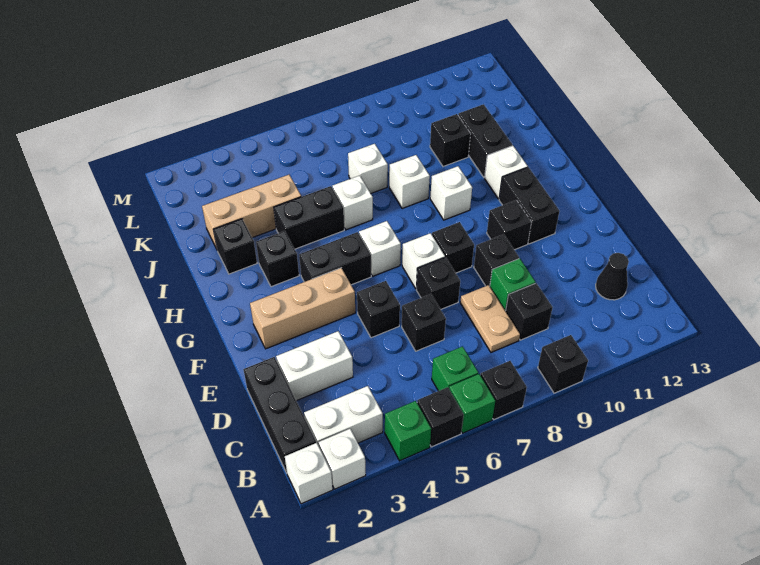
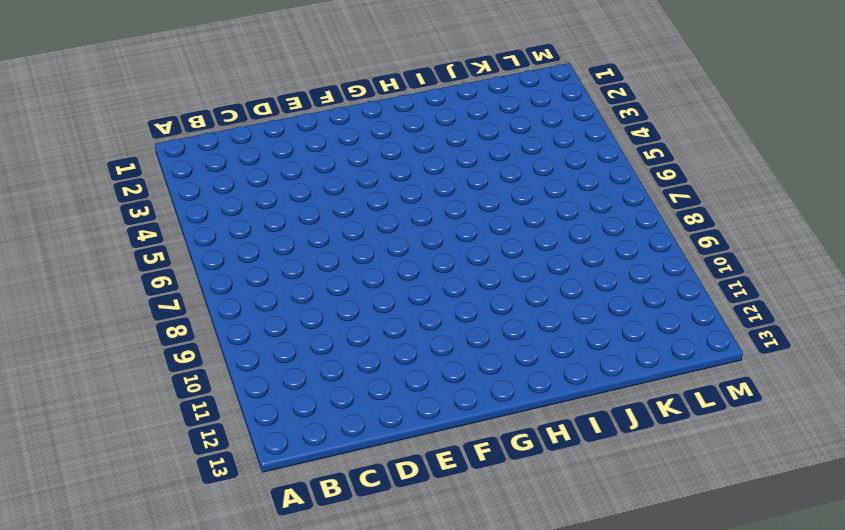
none -> white brick A1 level 1
none -> white brick A2 level 1
none -> green brick A4 level 1
none -> black brick A5 level 1

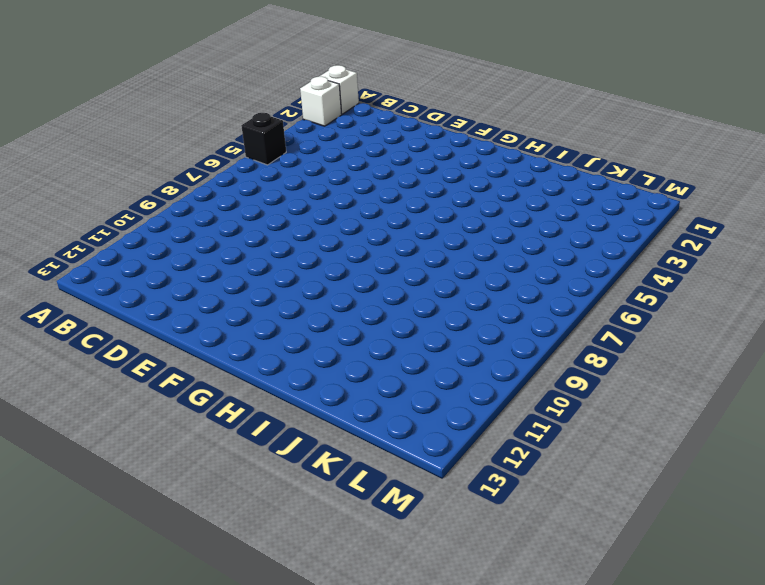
none -> green brick A4 level 1
none -> green brick A6 level 1
none -> black brick A7 level 1
none -> black brick A9 level 1

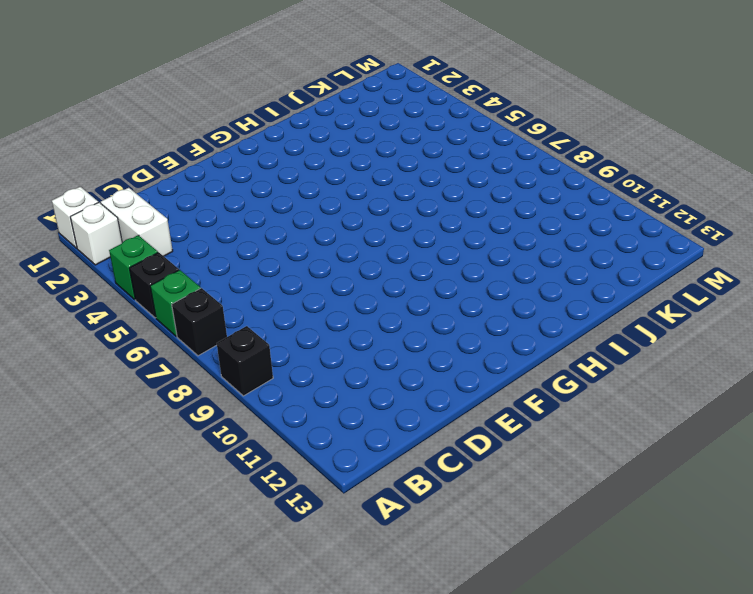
none -> black brick B1:D1 level 1
none -> green brick B6 level 1
none -> tan plate C8:D8 level 1
none -> black brick C9 level 1

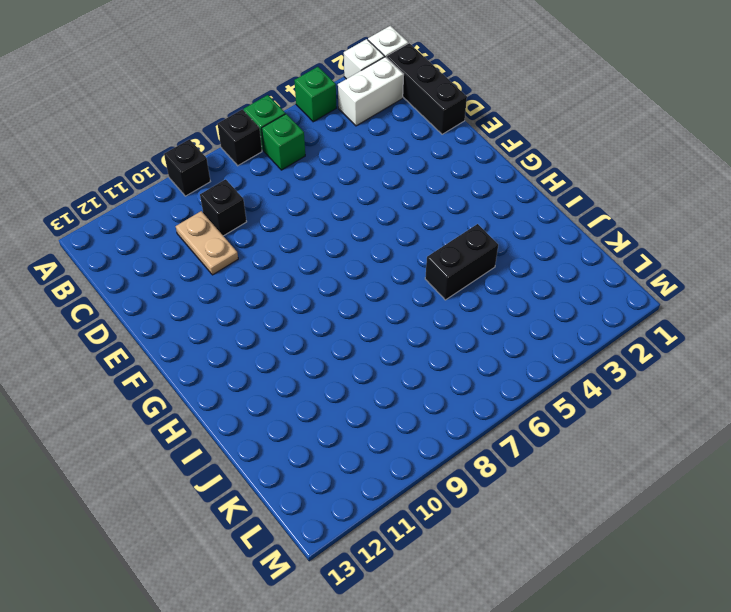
tan plate C10:D10 level 1 -> tan plate C8:D8 level 1
none -> black brick A5 level 1
none -> black cone C12 level 1
none -> white brick D2:D3 level 1
none -> black brick D6 level 1

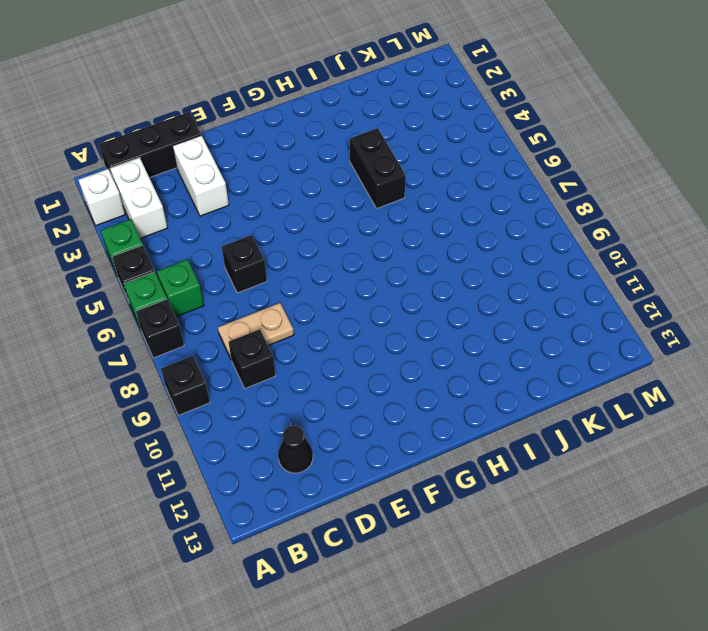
none -> white brick A1 level 1
none -> green brick D9 level 1
none -> black brick E5 level 1
none -> black brick E7 level 1

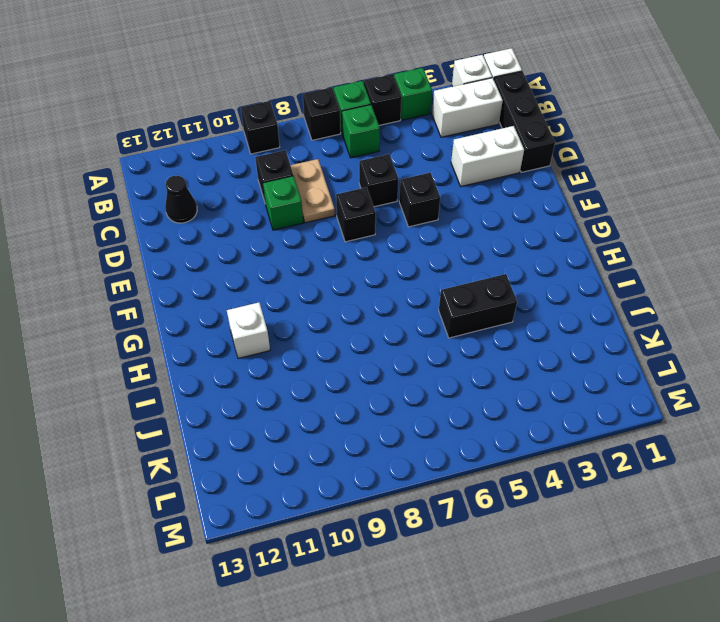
none -> black brick E9 level 1
none -> tan brick F2:F4 level 1
none -> white brick F7 level 1
none -> black brick F8 level 1

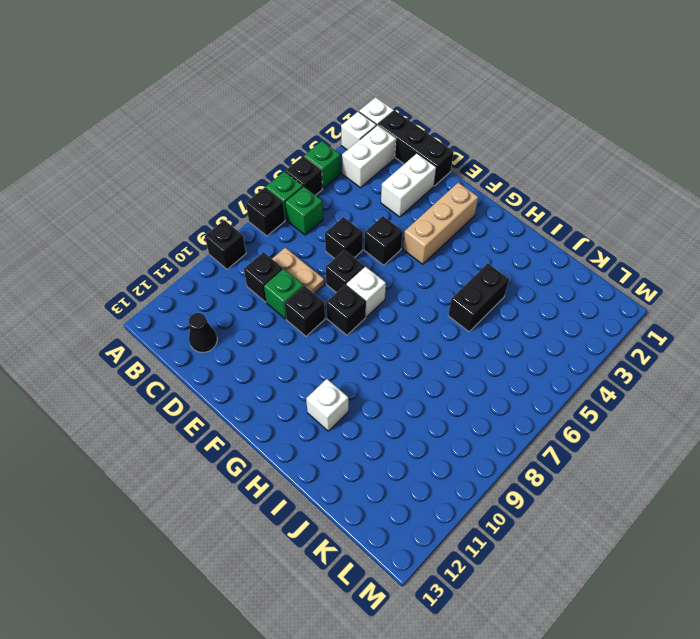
none -> black brick F10 level 1
none -> black brick F11:G11 level 1
none -> black brick G4:G5 level 1
none -> white brick G6 level 1

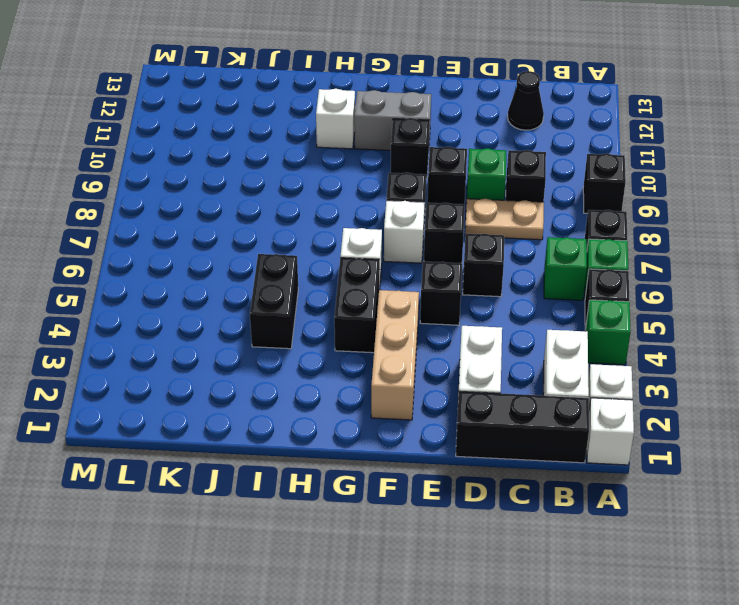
grey brick F11:G11 level 1 -> black brick F11:G11 level 1
none -> black brick H3 level 1
none -> white brick H9 level 1
none -> black brick I2 level 1
none -> white brick I6 level 1

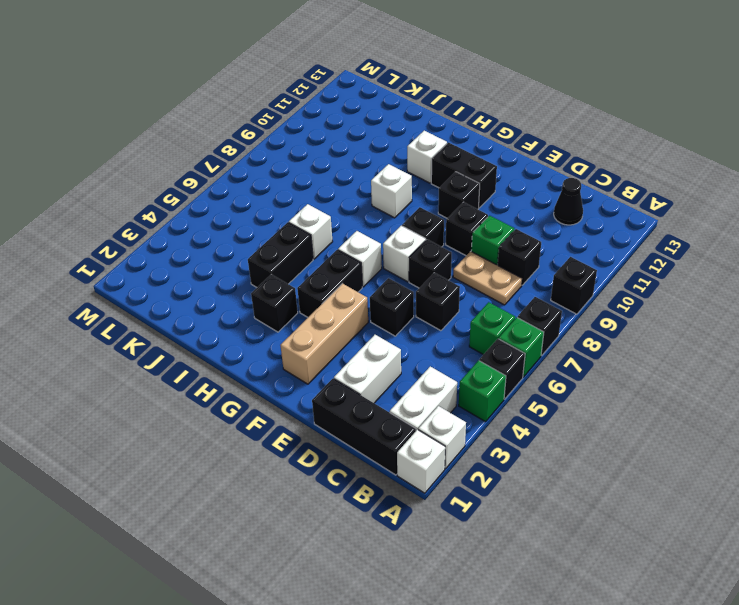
none -> black brick I2 level 1
none -> white brick I8 level 1
none -> black brick I11:J11 level 1
none -> tan brick J2:J4 level 1

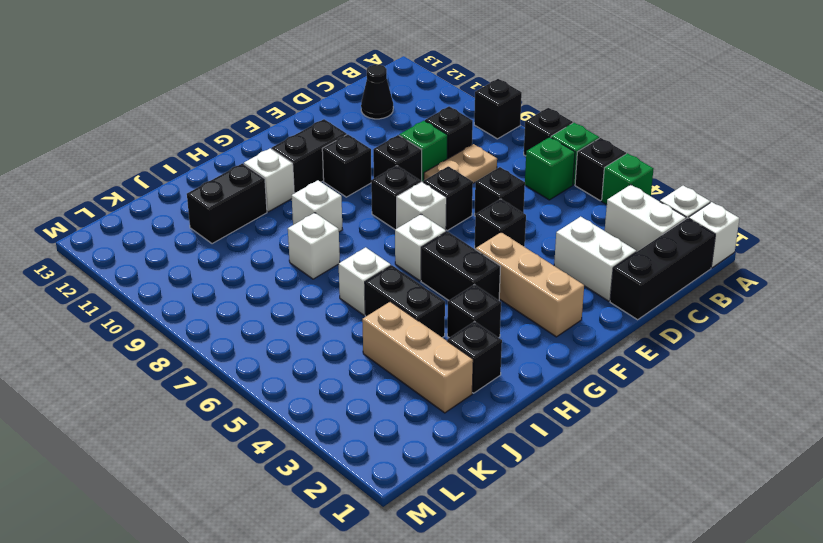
none -> white brick J7 level 1
none -> black brick J10 level 1

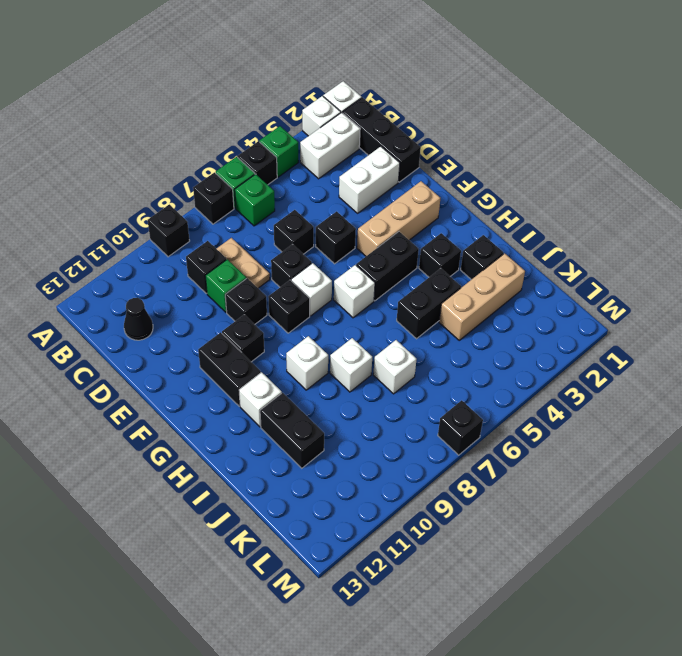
black brick M7 level 1 -> black brick J10 level 1
none -> white brick I6 level 1

